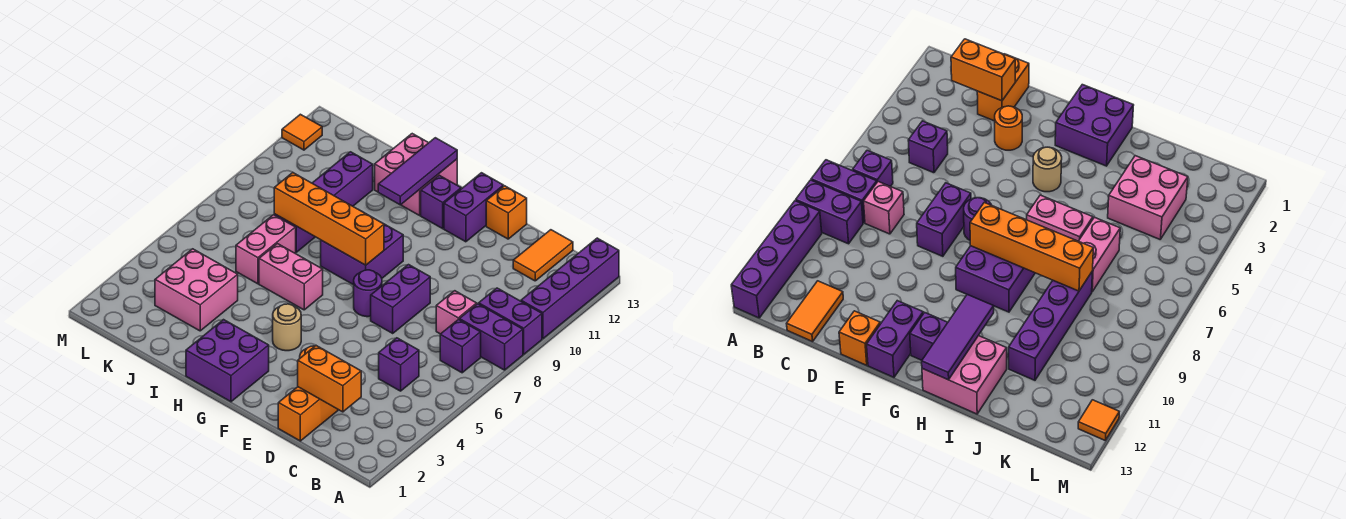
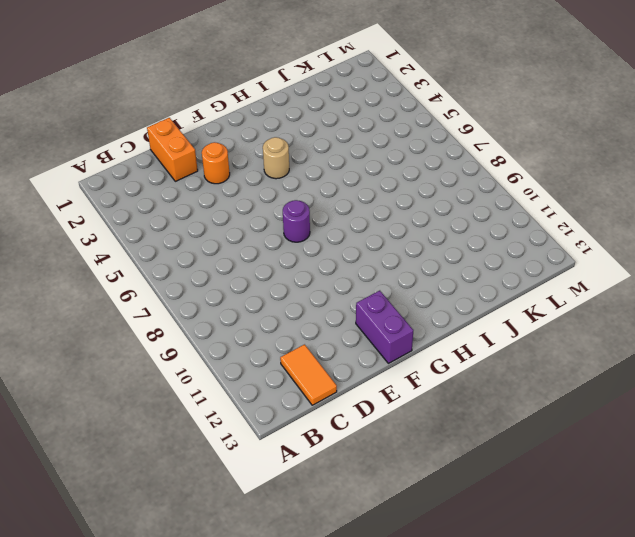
none -> purple brick A8:B8 level 1
none -> purple brick A9:B9 level 1
none -> purple brick A10:A13 level 1

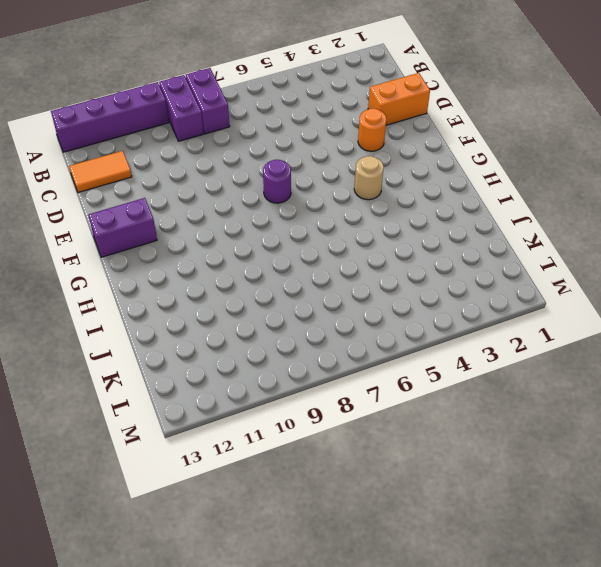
none -> purple brick B7 level 1
none -> purple brick C5 level 1
none -> pink brick C8 level 1

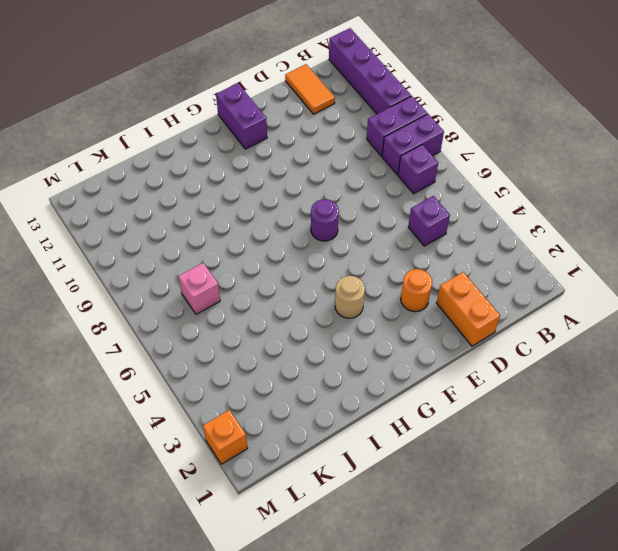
pink brick K7 level 1 -> pink brick C8 level 1
orange brick M2 level 1 -> orange brick E13 level 1
none -> purple brick E7:E8 level 1
none -> purple brick G1:H2 level 1
none -> purple brick G8:H9 level 1

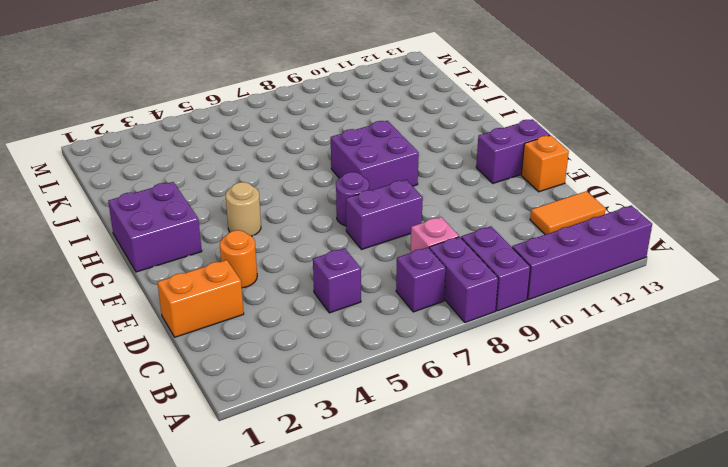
none -> purple brick G12 level 1
none -> pink brick H6:I6 level 1
none -> pink brick H12:I13 level 1

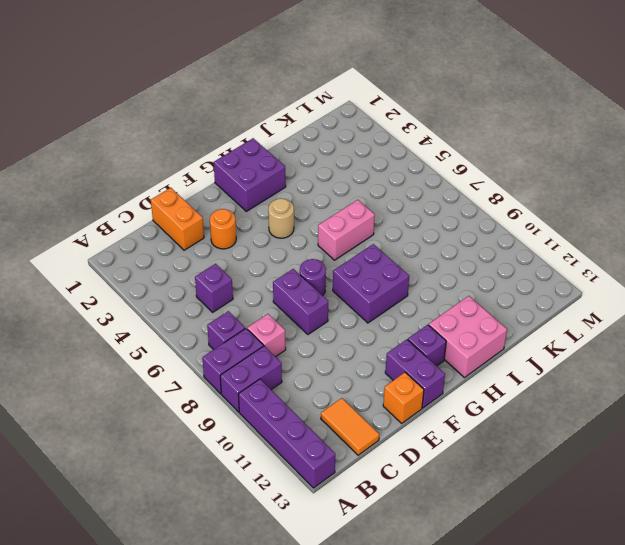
none -> pink brick J3:K4 level 1
none -> pink brick J6:J7 level 1
none -> purple brick J8:J11 level 1

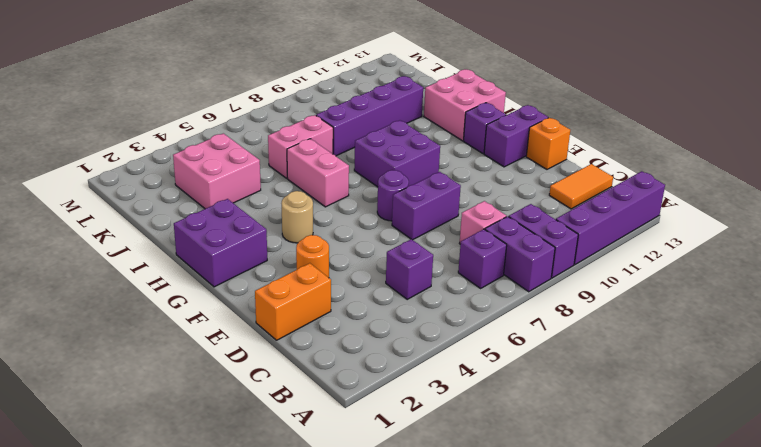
none -> orange tile M12 level 1
none -> orange brick C2:D2 level 2
none -> orange brick G8:J8 level 2

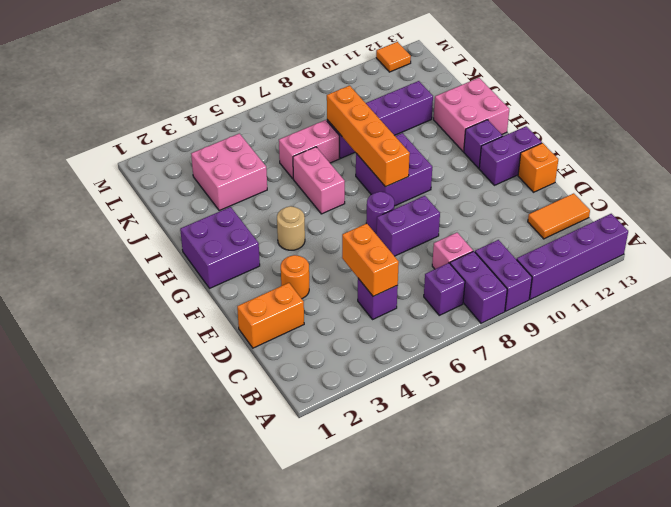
orange brick C5:D5 level 2 -> orange brick C2:D2 level 2
none -> purple tile H11:H13 level 2

